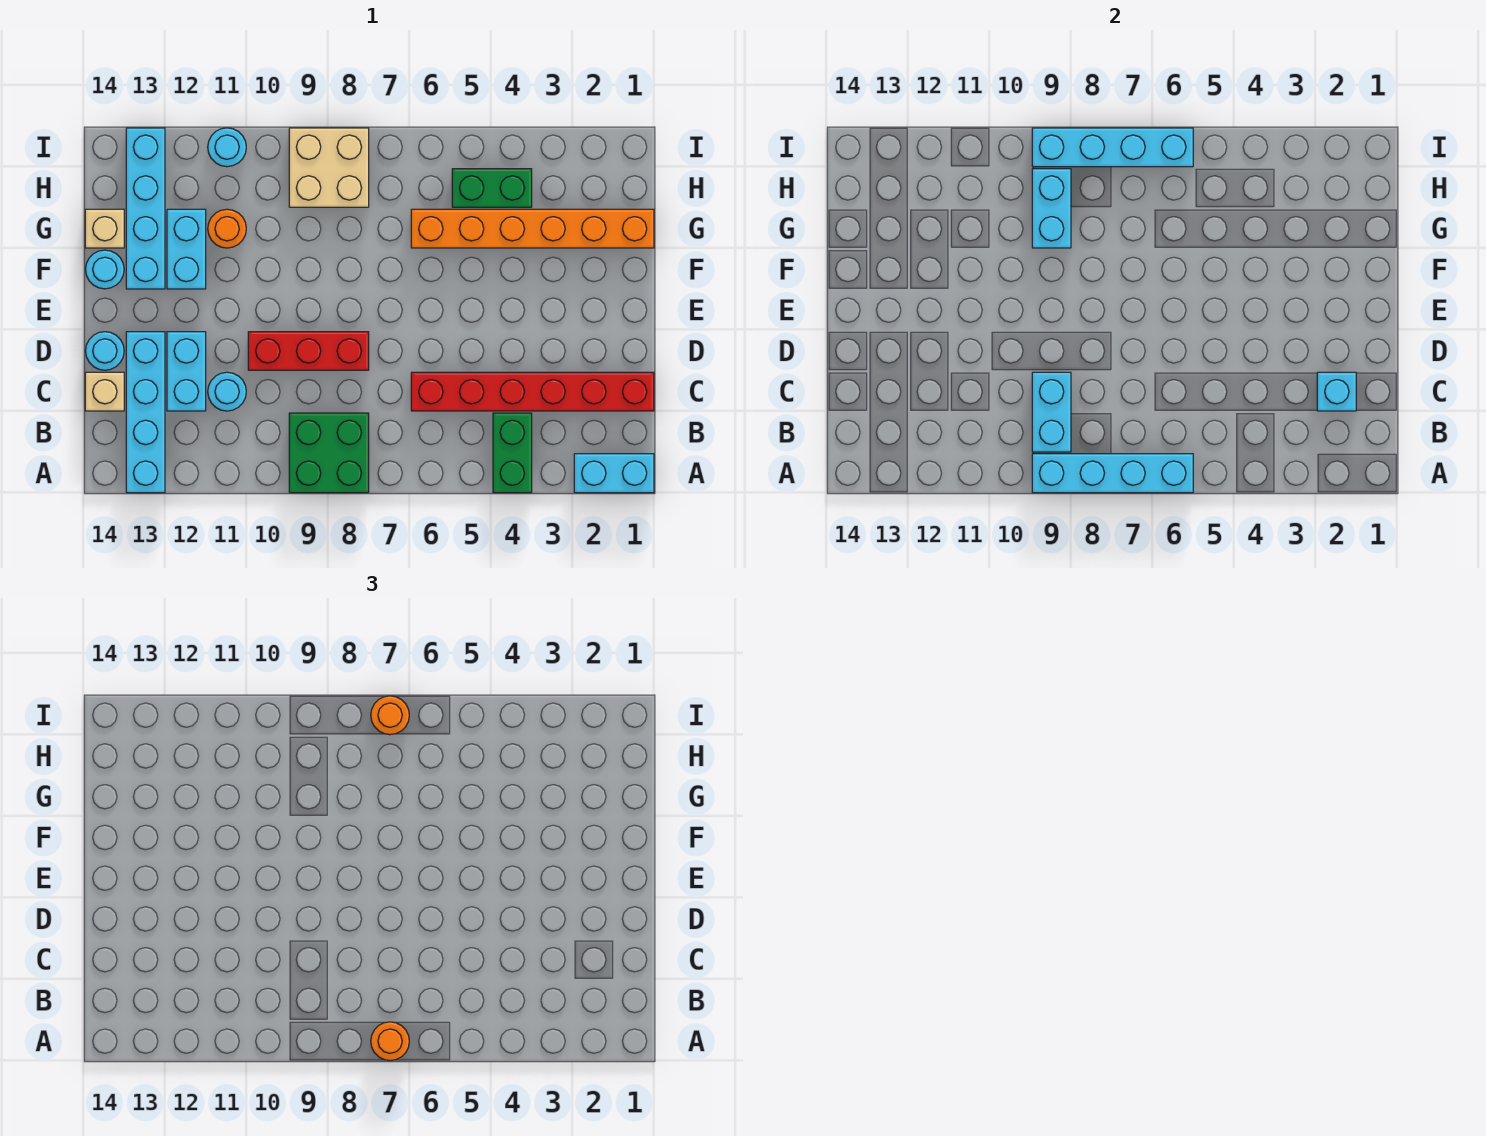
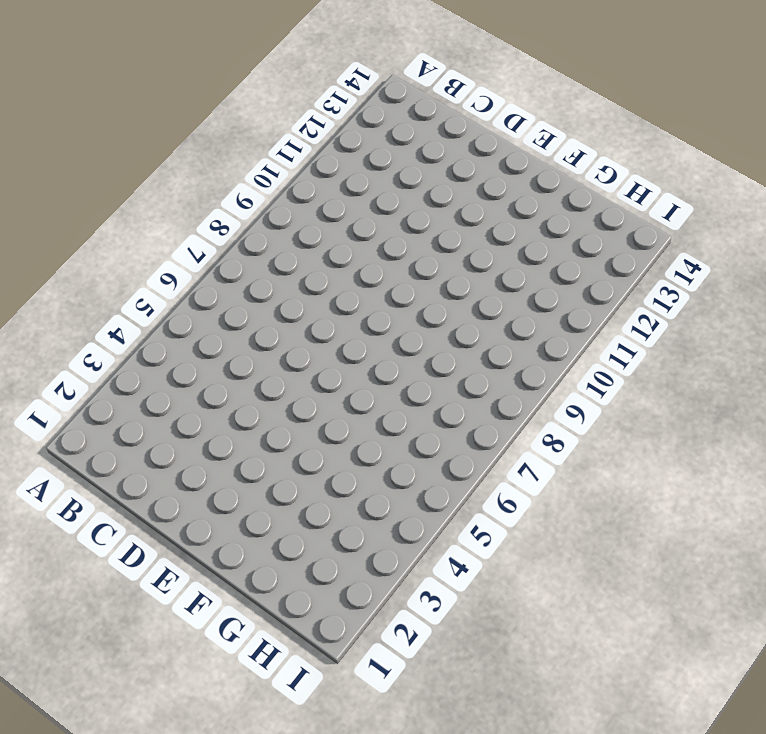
none -> cyan brick A1:A2 level 1
none -> green brick A4:B4 level 1
none -> green brick A8:B9 level 1

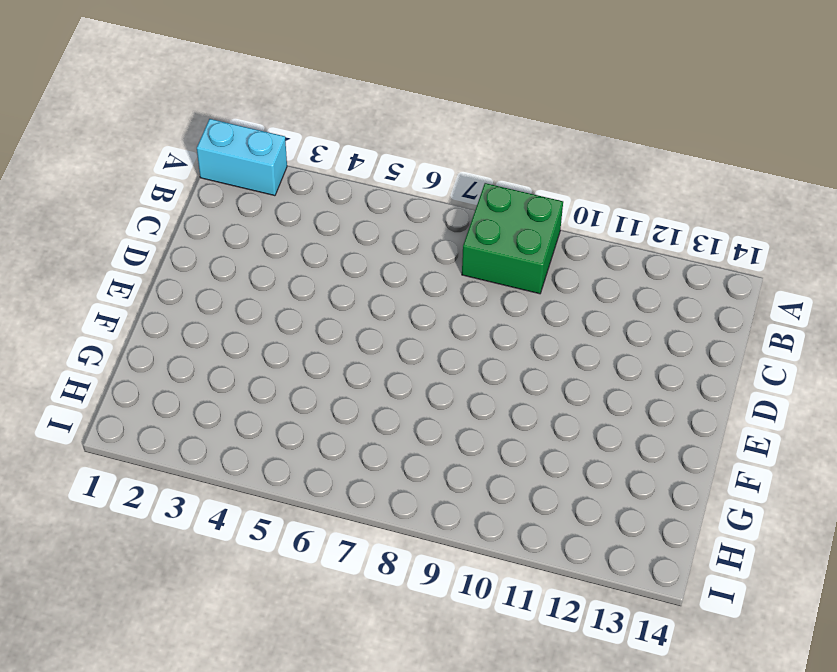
none -> green brick A4:B4 level 1
none -> cyan brick A13:D13 level 1
none -> red brick C1:C6 level 1

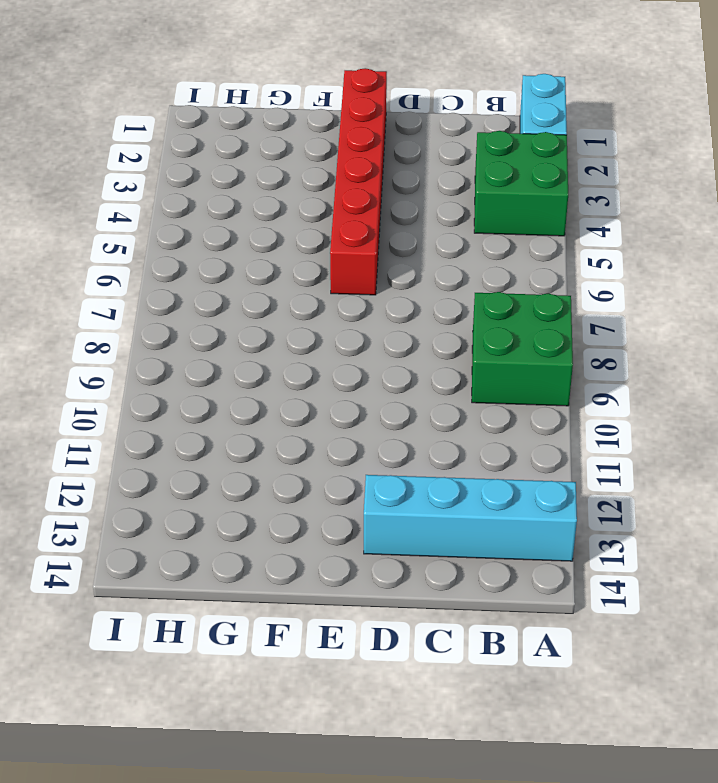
green brick A3:B4 level 1 -> green brick A4:B4 level 1
red brick E1:E6 level 1 -> red brick C1:C6 level 1
none -> cyan round brick C11 level 1
none -> cyan brick C12:D12 level 1
none -> tan brick C14 level 1

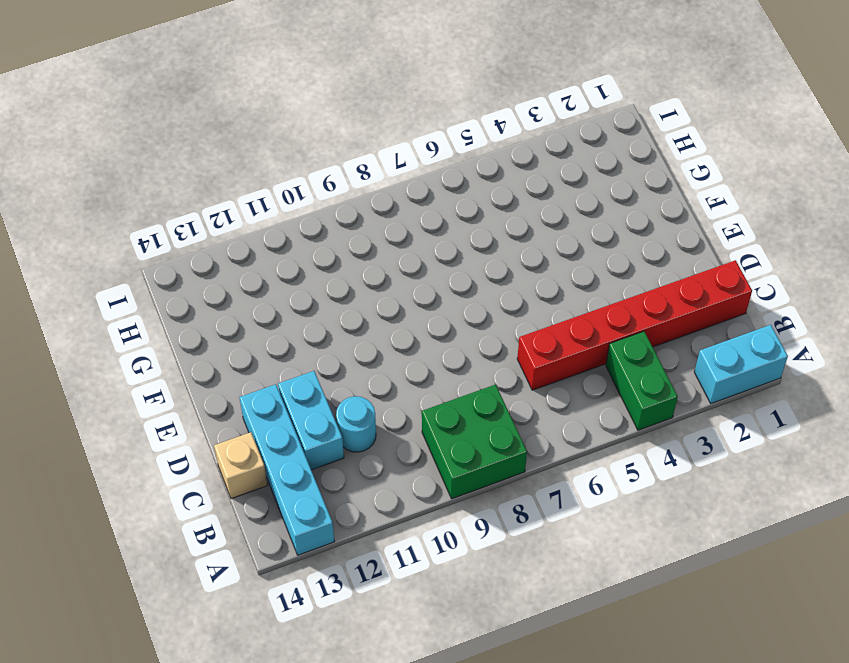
none -> red brick D8:D10 level 1
none -> cyan round brick D14 level 1
none -> cyan brick F12:G12 level 1

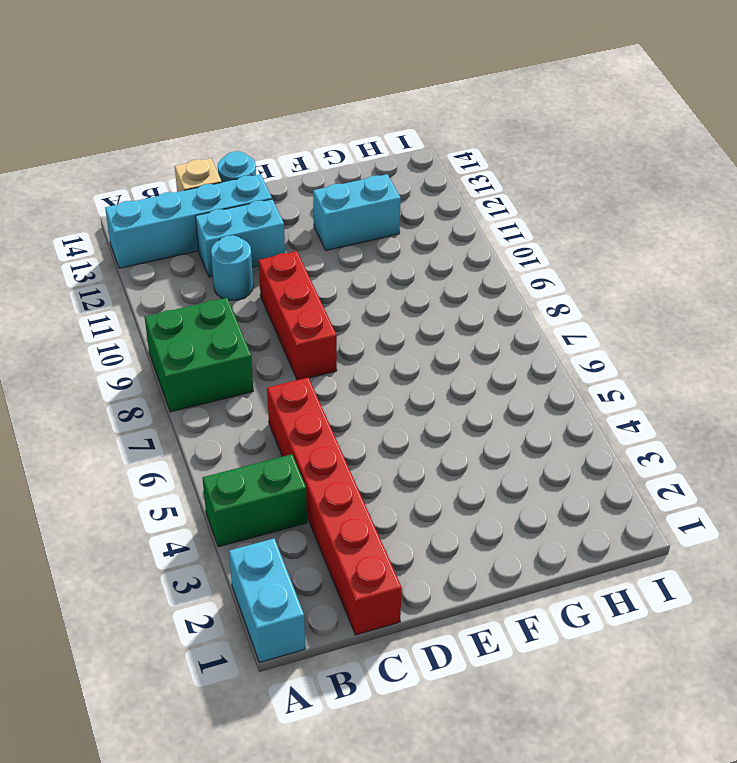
none -> cyan brick F13:I13 level 1
none -> cyan round brick F14 level 1
none -> orange brick G1:G6 level 1

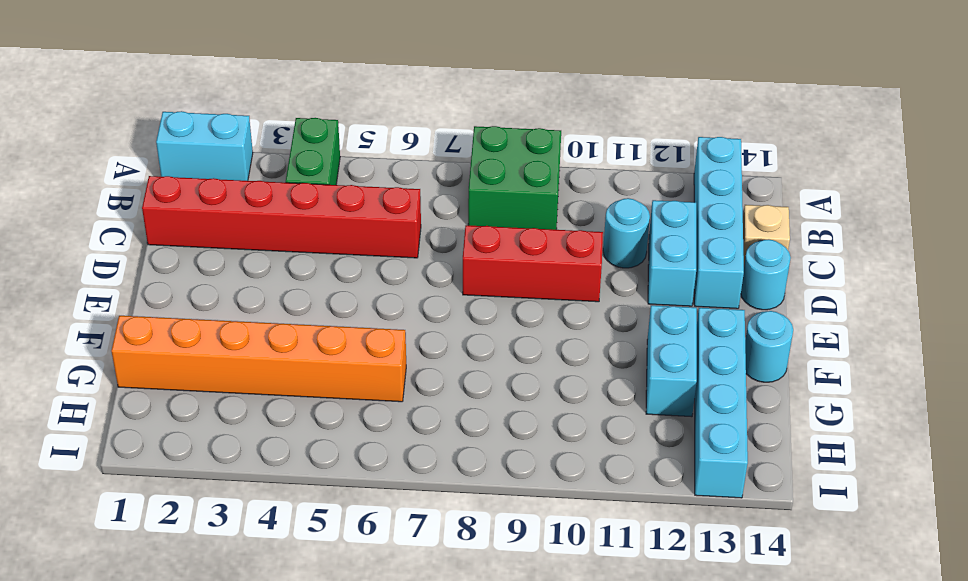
none -> orange round brick G11 level 1
none -> tan brick G14 level 1
none -> green brick H4:H5 level 1

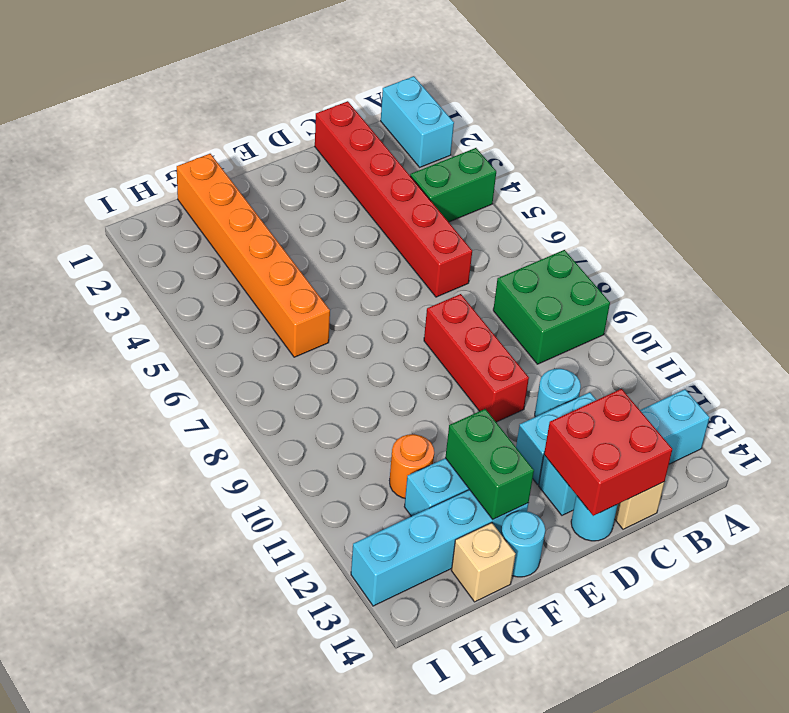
red brick C13:D14 level 2 -> none
green brick F12:F13 level 2 -> green brick H4:H5 level 1
none -> tan brick H8:I9 level 1
none -> cyan round brick I11 level 1
none -> cyan brick A6:A9 level 2

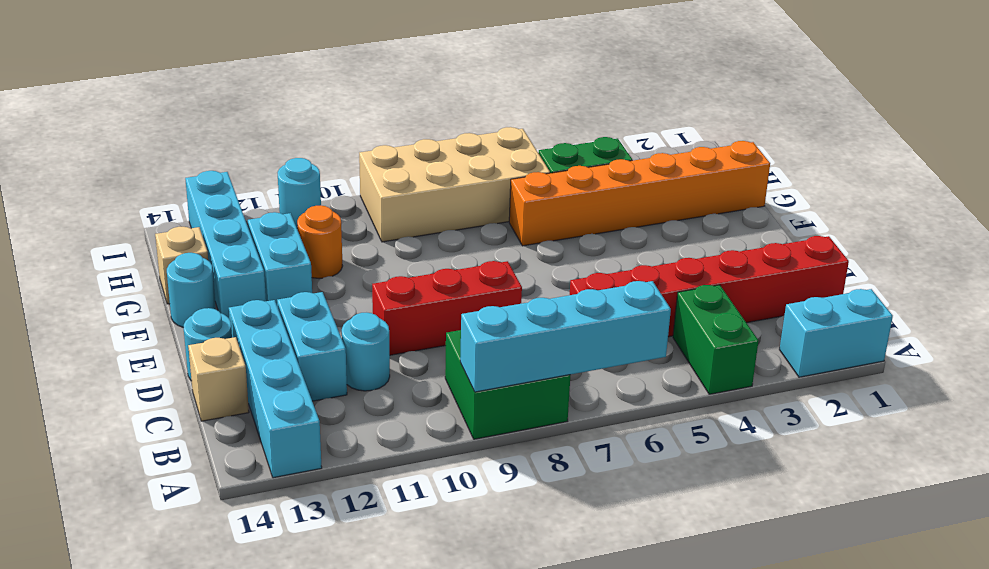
tan brick H6:I9 level 1 -> tan brick H8:I9 level 1
none -> cyan brick B9:C9 level 2
none -> cyan brick C2 level 2
none -> cyan brick G9:H9 level 2

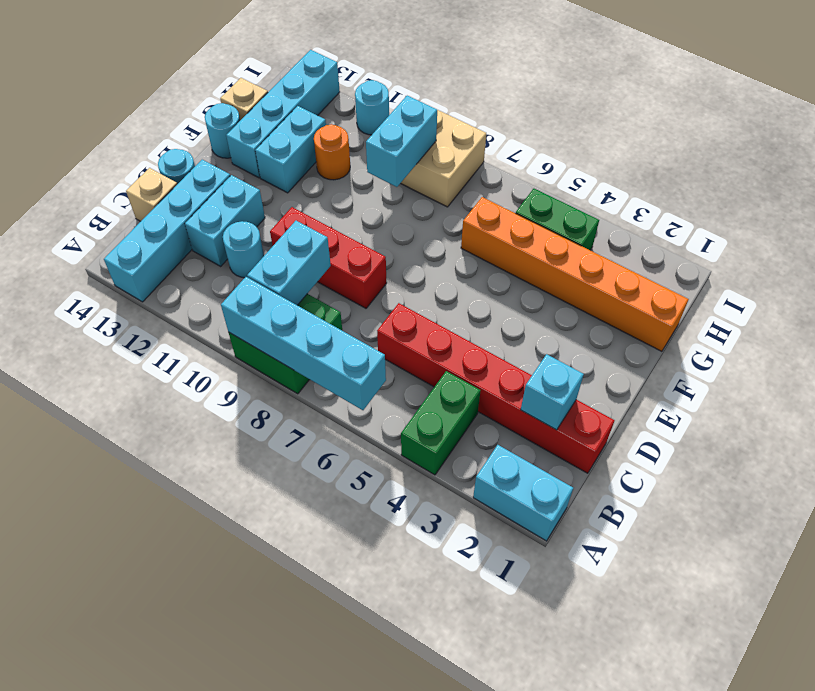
none -> cyan brick I6:I9 level 2
none -> orange round brick A7 level 3
none -> orange round brick I7 level 3

